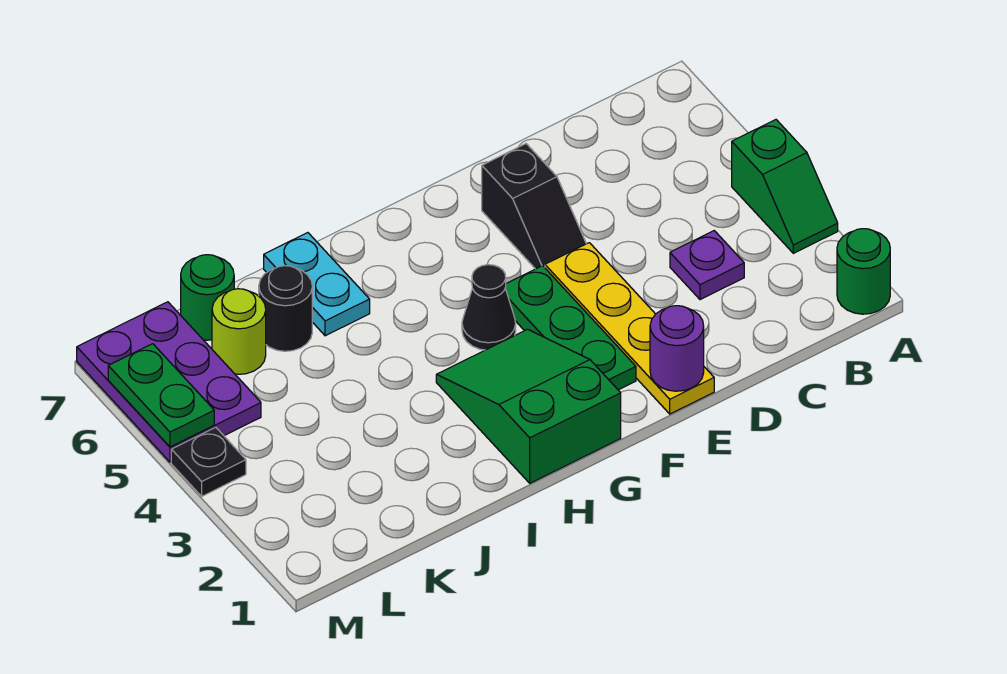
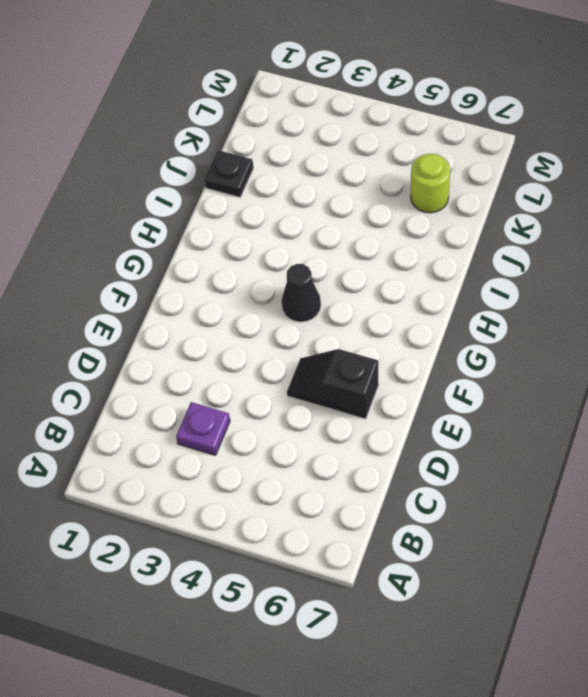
black plate J1 level 1 -> black plate M4 level 1
none -> green round brick A1 level 1
none -> green slope A3:A4 level 1 top 4
none -> yellow plate E1:E4 level 1

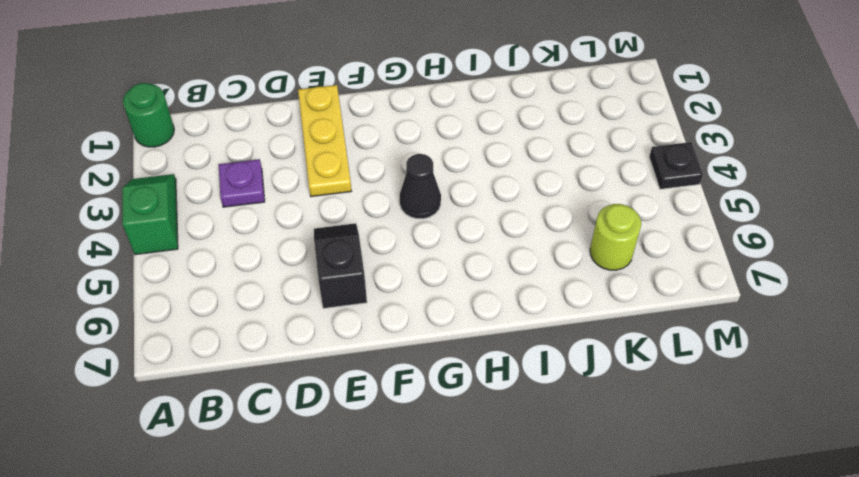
yellow plate E1:E3 level 1 -> yellow plate E1:E4 level 1
none -> green plate F2:F4 level 1
none -> green slope G1:H3 level 1 top 1
none -> cyan plate I6:I7 level 1

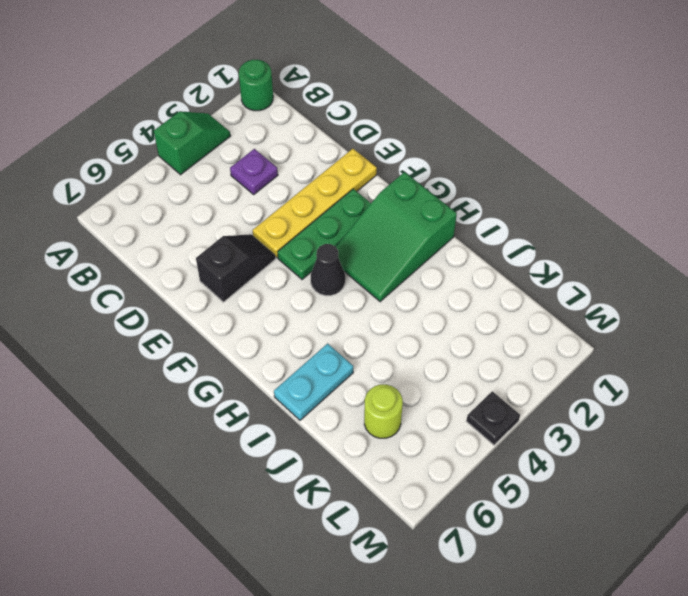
none -> black round brick J6 level 1
none -> green round brick K7 level 1
none -> purple plate L5:M7 level 1

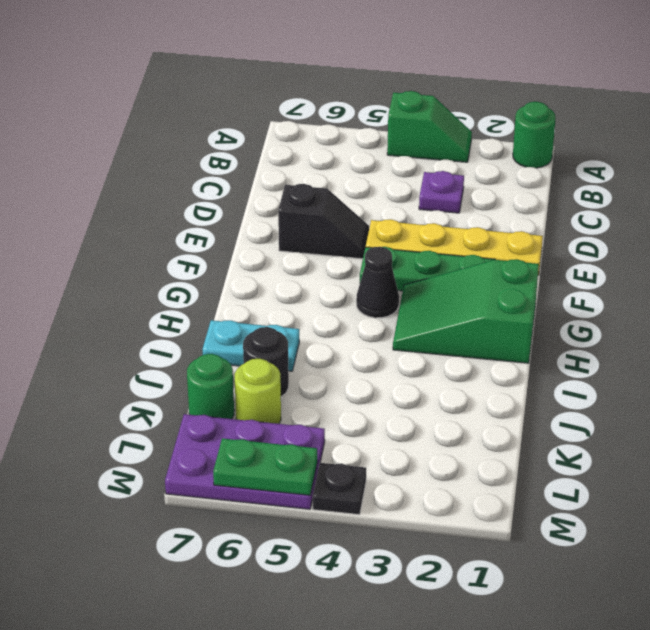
none -> purple round brick E1 level 2

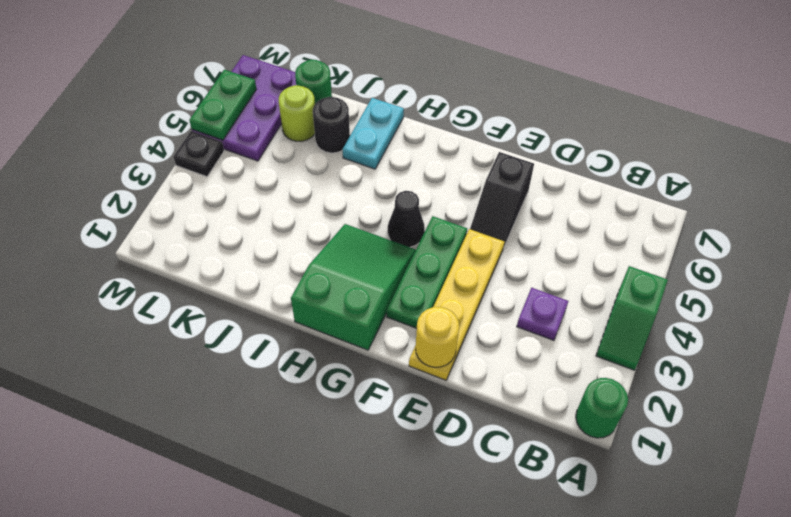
yellow round brick E1 level 2 -> purple round brick E1 level 2

